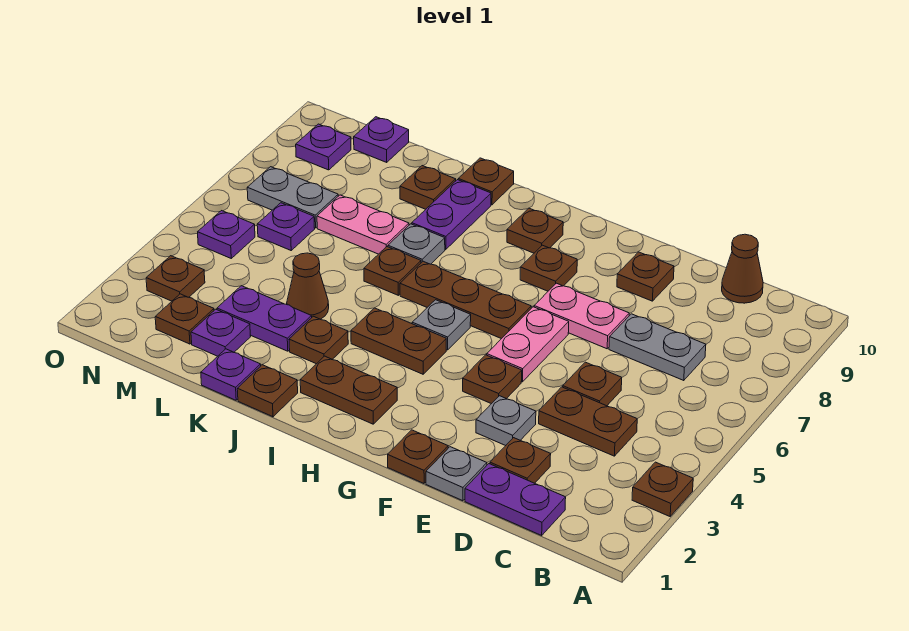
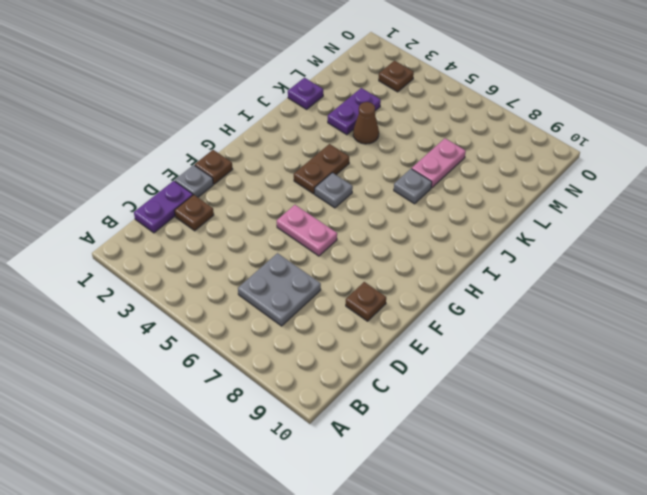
grey plate C6:D7 level 1 -> grey plate C7:D7 level 1
none -> brown plate A3 level 1
none -> brown plate C4:D4 level 1
none -> brown cone C10 level 1
none -> brown plate D5 level 1

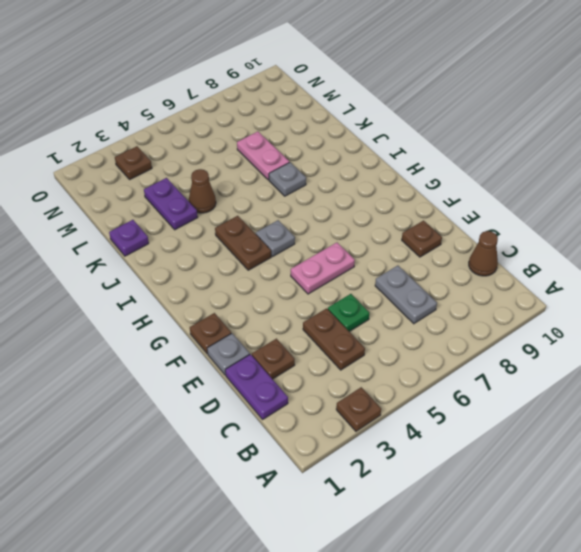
green plate D5 level 1 -> brown plate D5 level 1
none -> grey plate E3 level 1
none -> pink plate E7:F7 level 1
none -> brown plate F4 level 1
none -> brown plate G6:I6 level 1

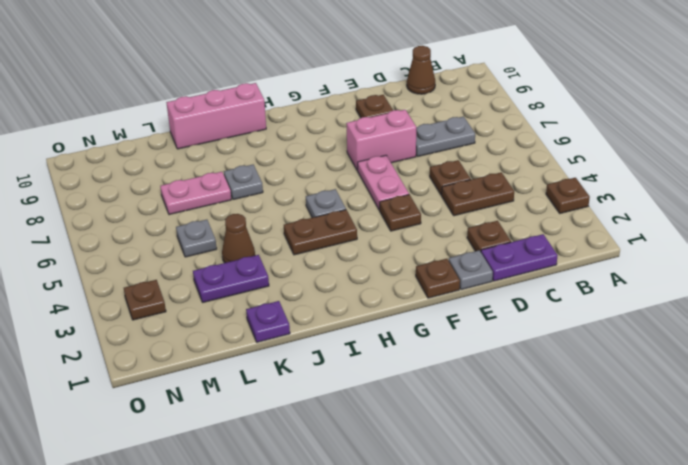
pink brick E7:F7 level 1 -> pink plate E7:F7 level 1
pink brick I10:K10 level 1 -> brown plate J10 level 1
grey plate L5 level 1 -> grey plate E3 level 1
none -> brown plate G6:I6 level 1
none -> brown plate G8 level 1
none -> brown plate H2:I2 level 1
none -> brown plate H9 level 1

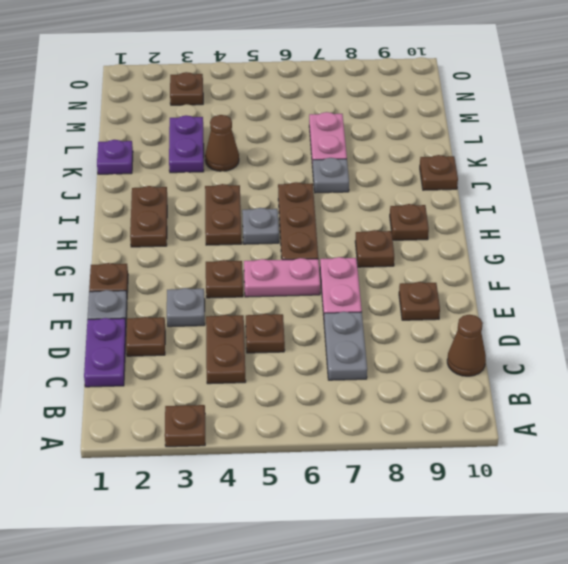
none -> brown plate J1 level 1
none -> brown plate J3 level 1
none -> brown plate J6 level 1
none -> purple plate J8:J9 level 1

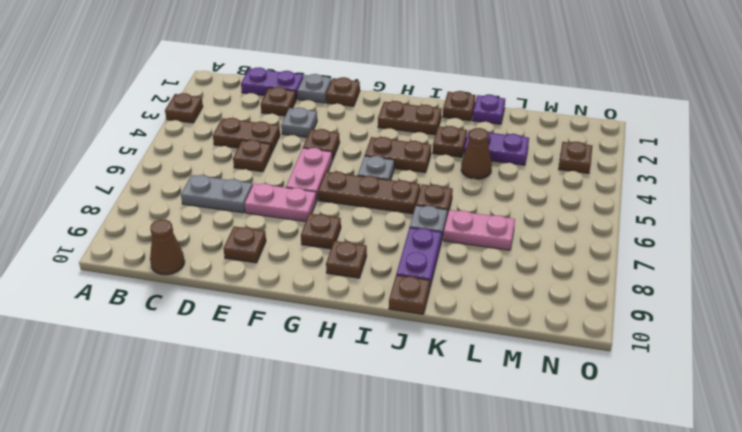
none -> brown plate K9 level 1
none -> purple plate L2 level 1
none -> brown plate M2 level 1
none -> purple plate M6 level 1

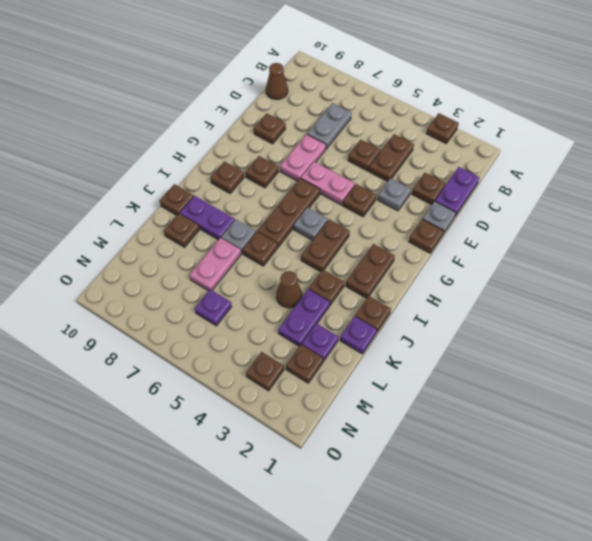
none -> grey plate M7:N7 level 1
none -> purple plate M10 level 1
none -> purple plate N5 level 1
none -> purple plate N9 level 1

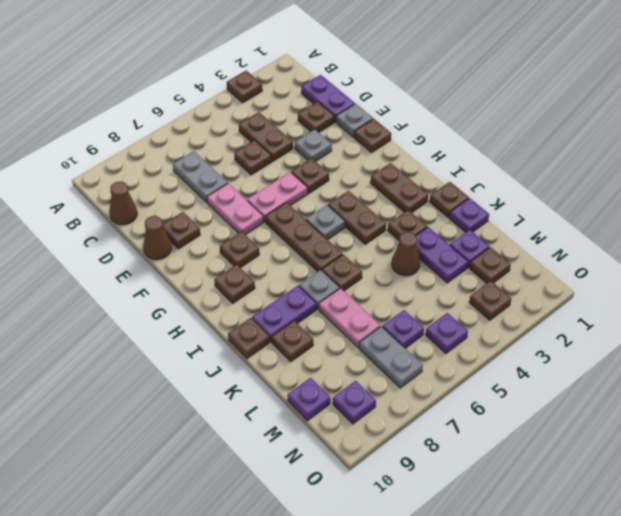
brown cone E10 level 1 -> none

